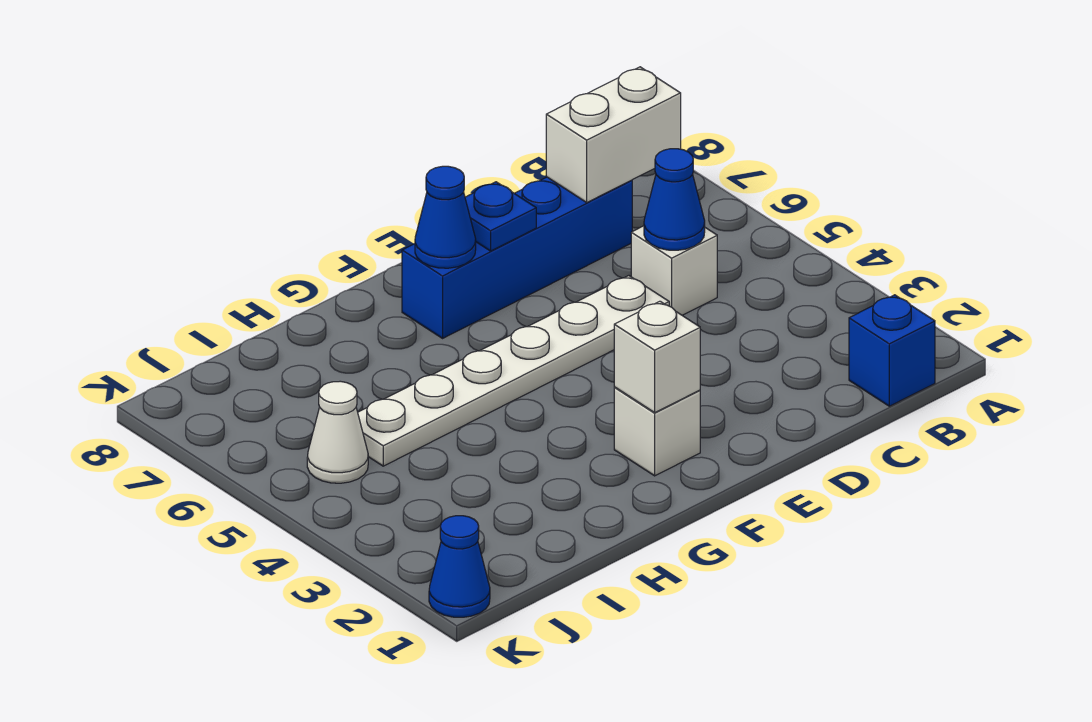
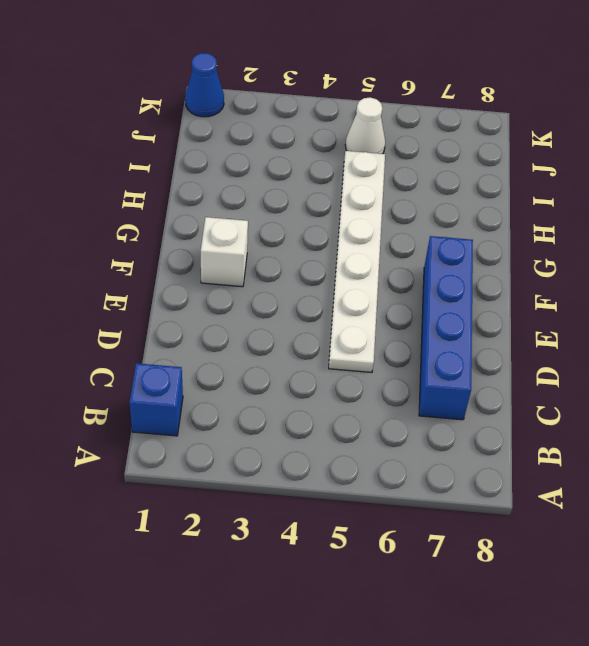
none -> white brick C5 level 1
none -> white brick B7:C7 level 2
none -> blue cone C5 level 2

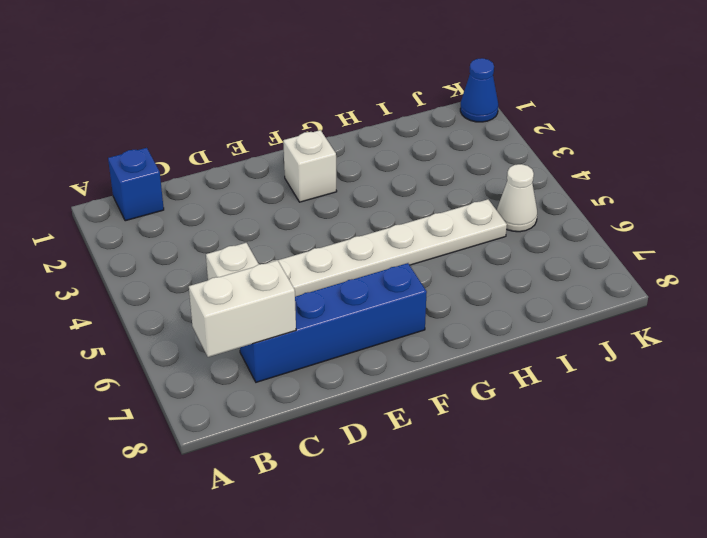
none -> blue cone C5 level 2
none -> blue plate E7 level 2
none -> white brick F2 level 2

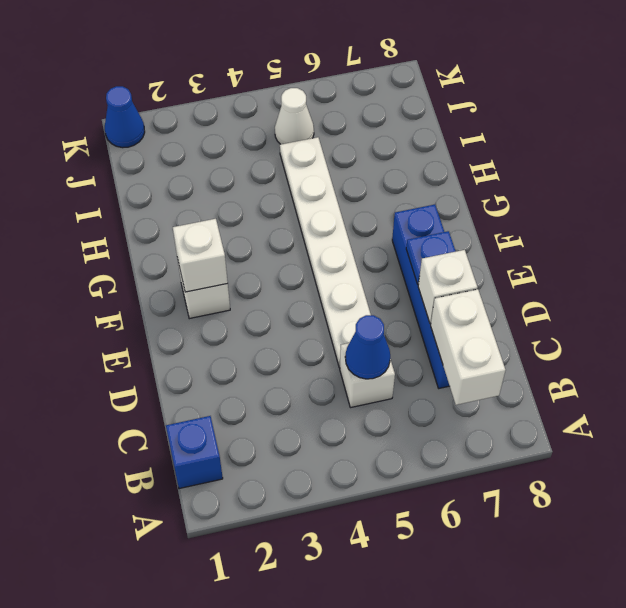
white brick D7 level 2 -> none
none -> blue cone F7 level 2

